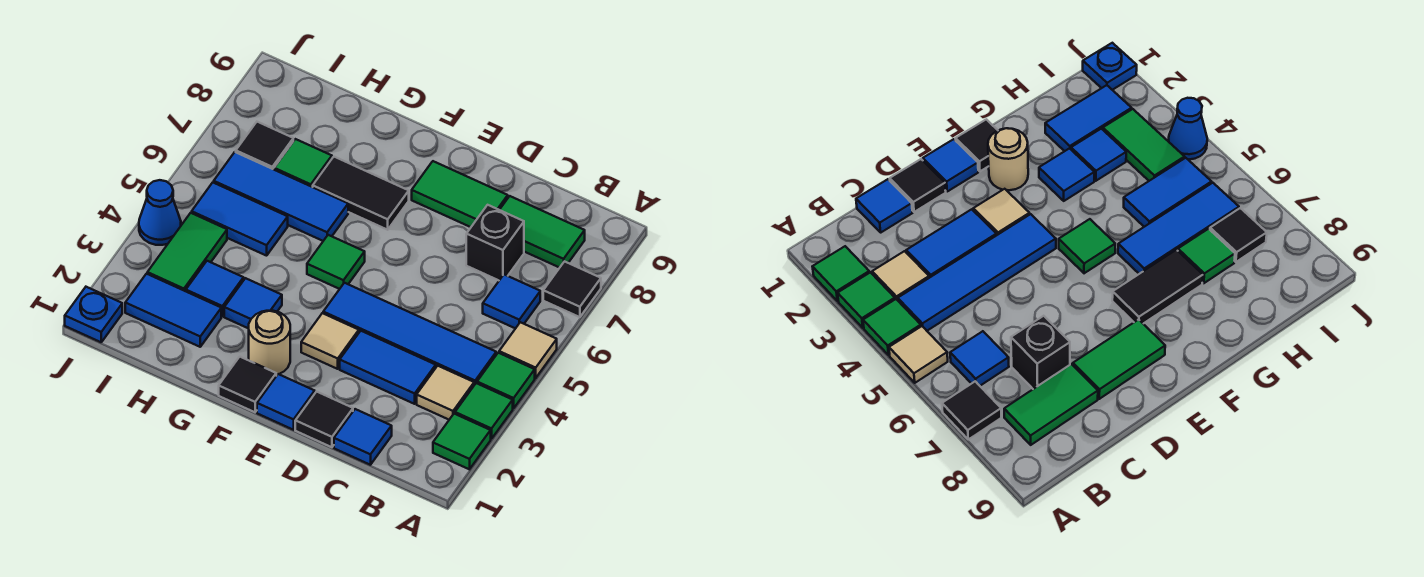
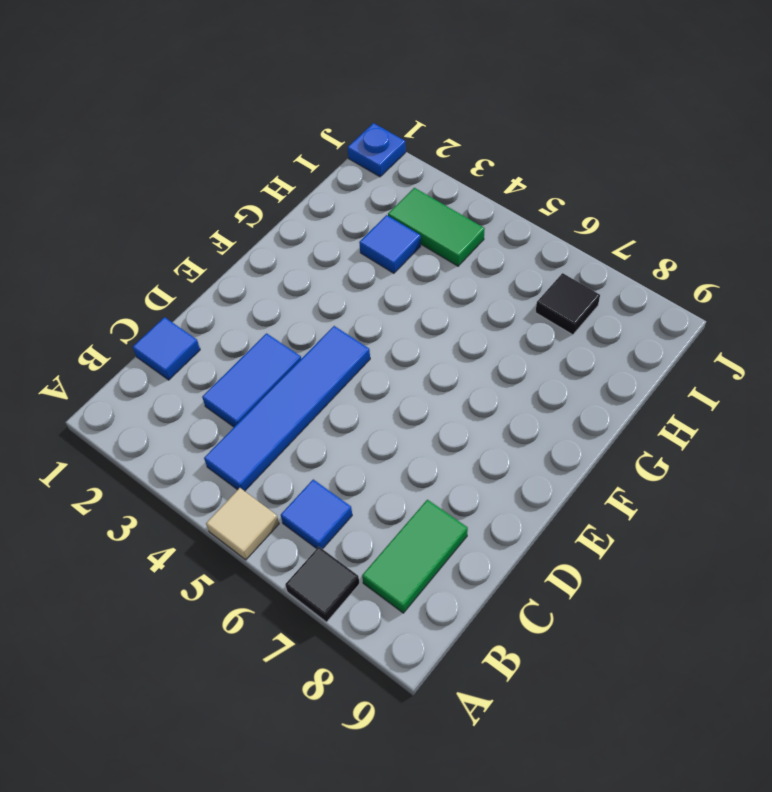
none -> green tile A2 level 1
none -> green tile A3 level 1
none -> green tile A4 level 1
none -> tan tile B3 level 1

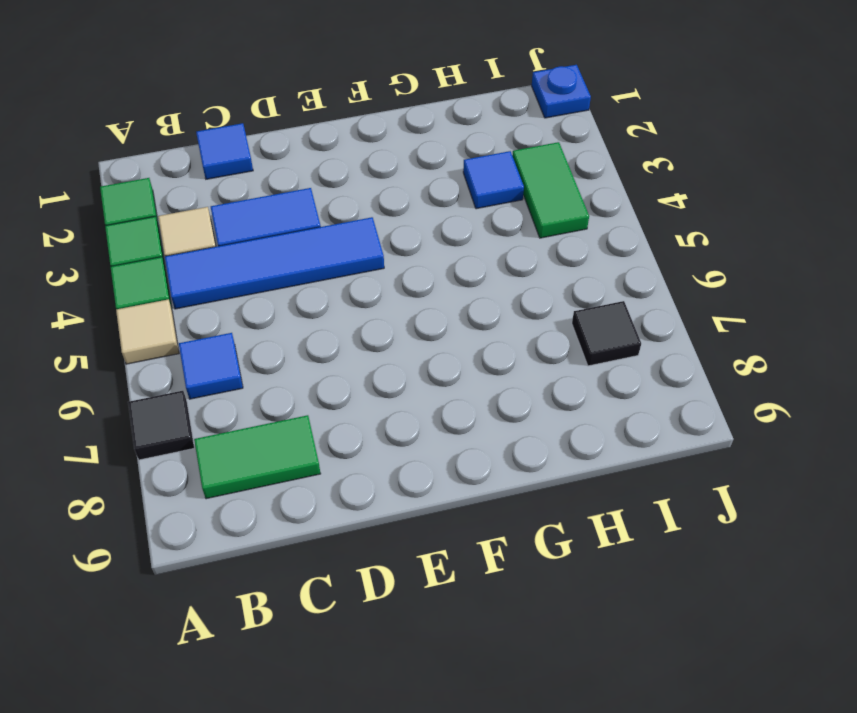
none -> black brick C7 level 1
none -> black tile D1 level 1
none -> green tile D8:E8 level 1
none -> blue tile E1 level 1

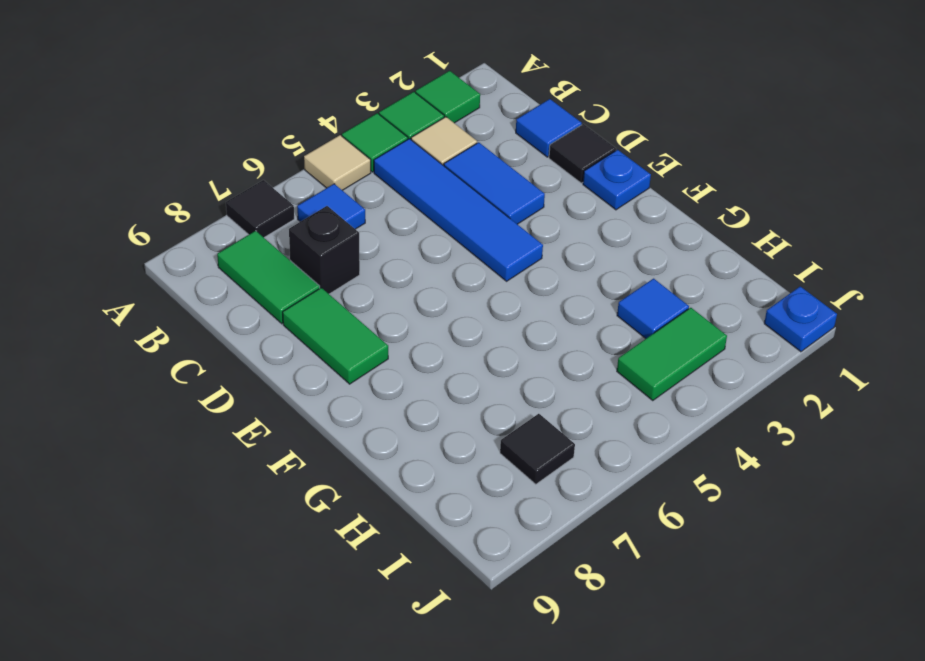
blue plate E1 level 1 -> blue tile E1 level 1
none -> tan tile E3 level 1
none -> black tile F1 level 1
none -> tan round brick F2 level 1
none -> green tile F5 level 1

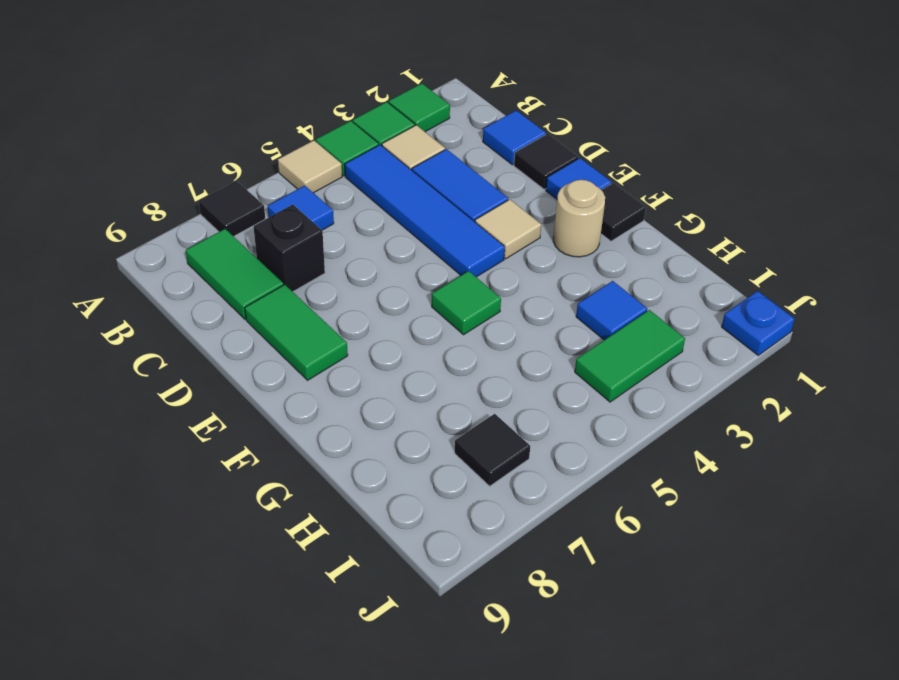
none -> black tile F7:G7 level 1
none -> blue tile G3 level 1
none -> blue tile G6:I6 level 1
none -> blue tile H2:I2 level 1

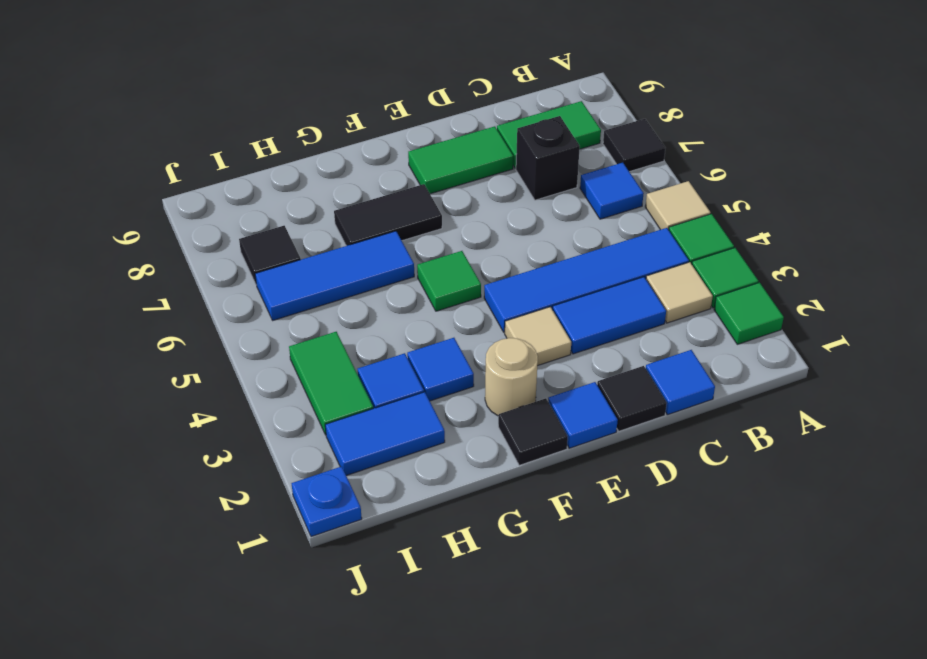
none -> blue tile H5:I5 level 1
none -> green tile H7 level 1
none -> blue cone J4 level 1

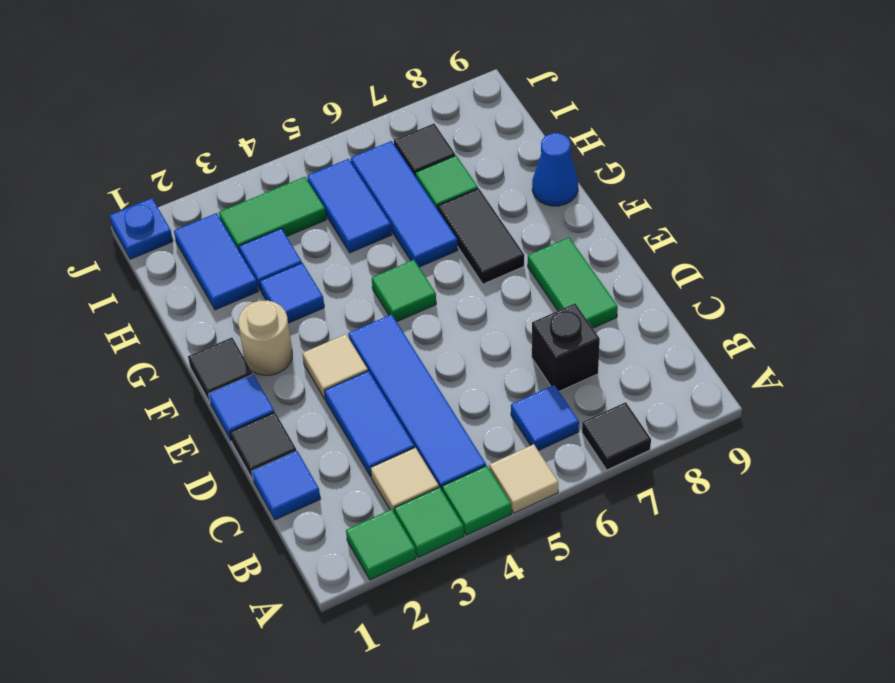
blue cone G9 level 1 -> blue cone J4 level 1
none -> green tile B8:C8 level 1

